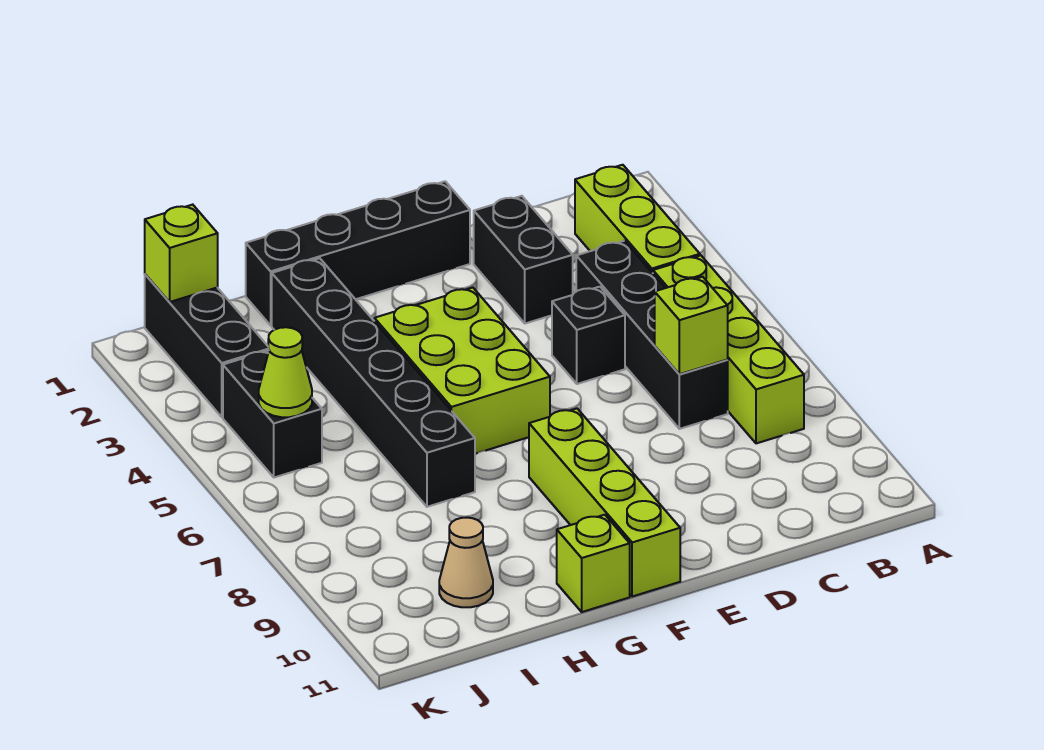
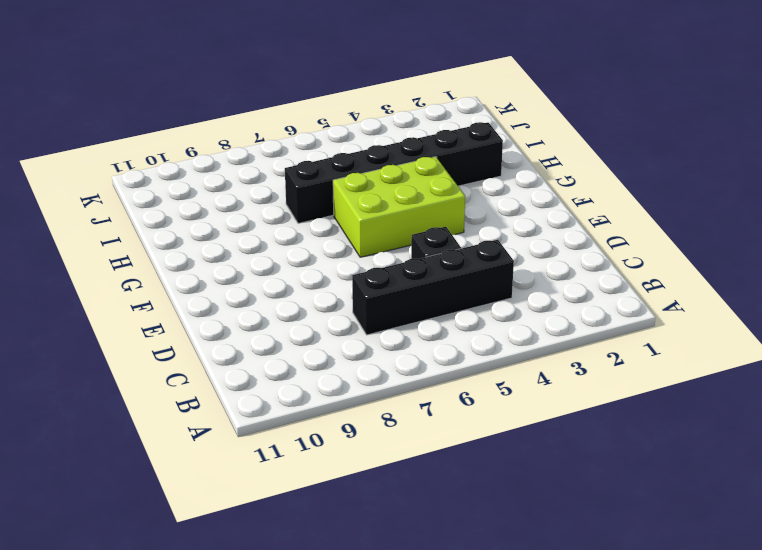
none -> lime brick B2:B4 level 1
none -> lime brick B5:B8 level 1
none -> black brick D2:D3 level 1

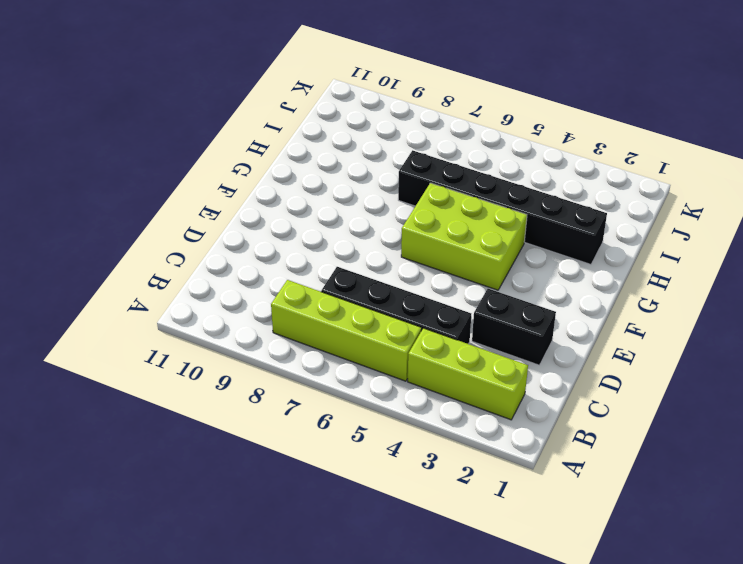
none -> black brick D5 level 1
none -> black brick E1:H1 level 1
none -> lime brick F8:F11 level 1

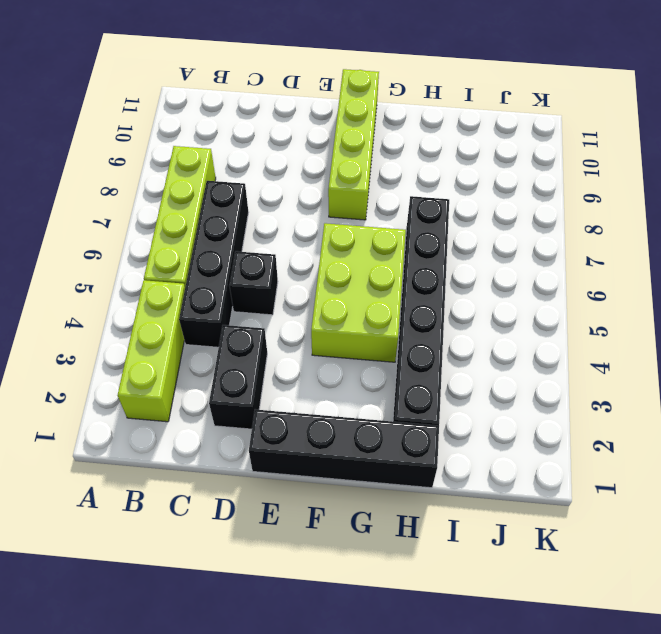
none -> lime brick G11 level 1
none -> tan cone I10 level 1
none -> black brick J1:J3 level 1

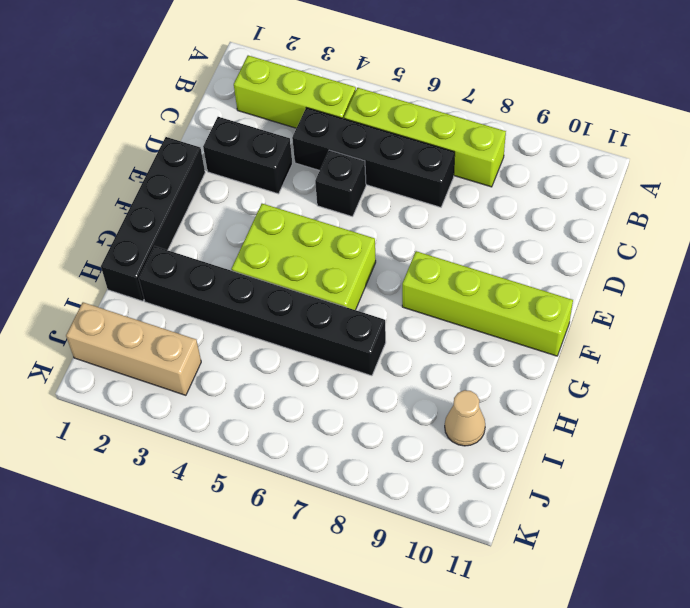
tan brick J1:J3 level 1 -> black brick J1:J3 level 1
none -> lime brick G11 level 1
none -> black brick J4:J5 level 1
none -> lime brick C7 level 2

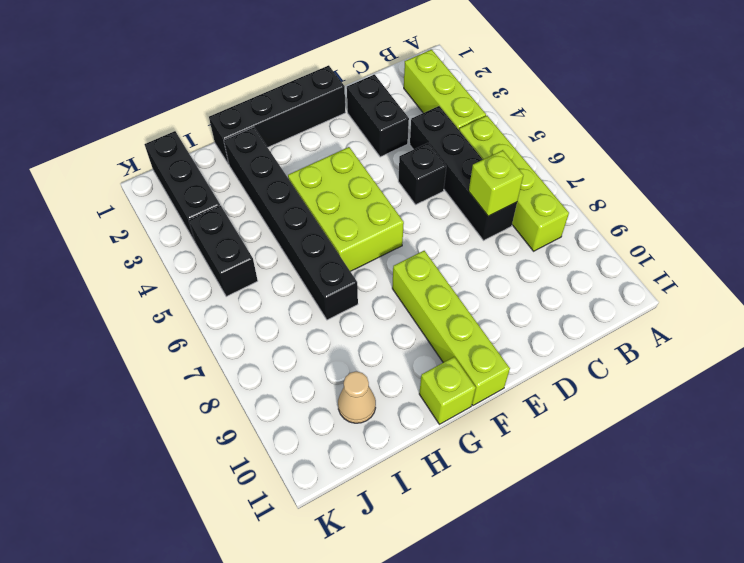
none -> lime brick J1 level 2
none -> lime cone J5 level 2

